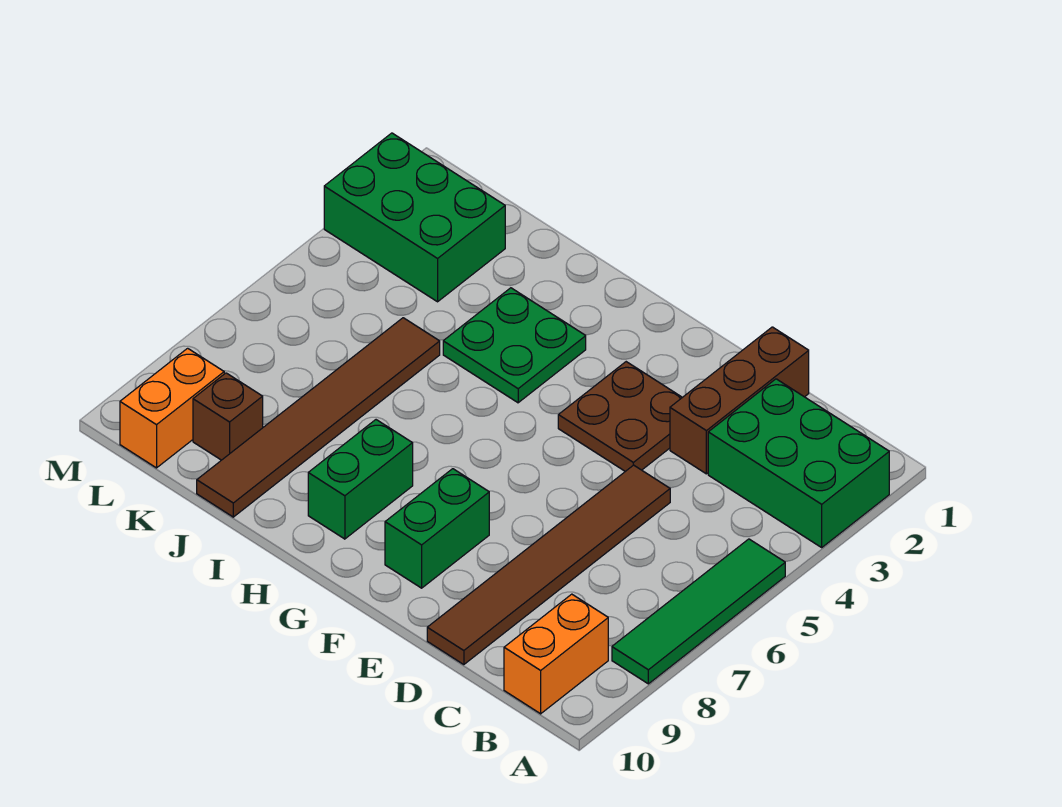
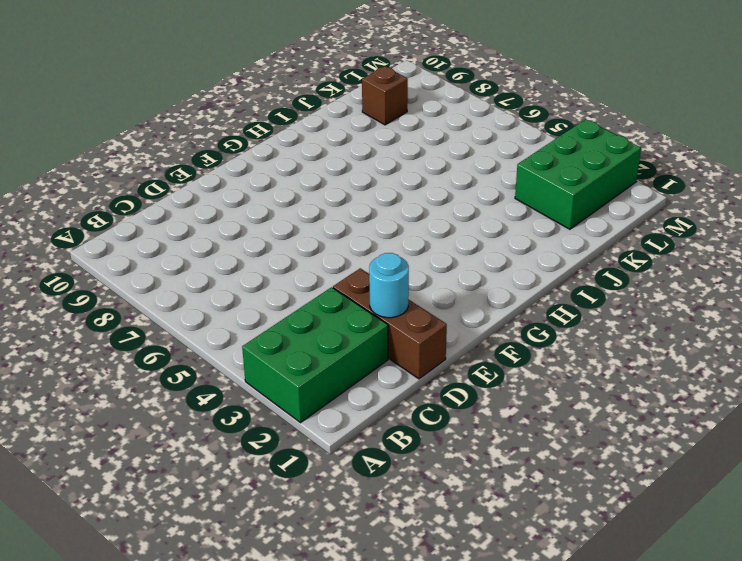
cyan round brick D2 level 2 -> none
none -> green tile A5:A8 level 1
none -> orange brick B9:B10 level 1
none -> brown tile D5:D10 level 1

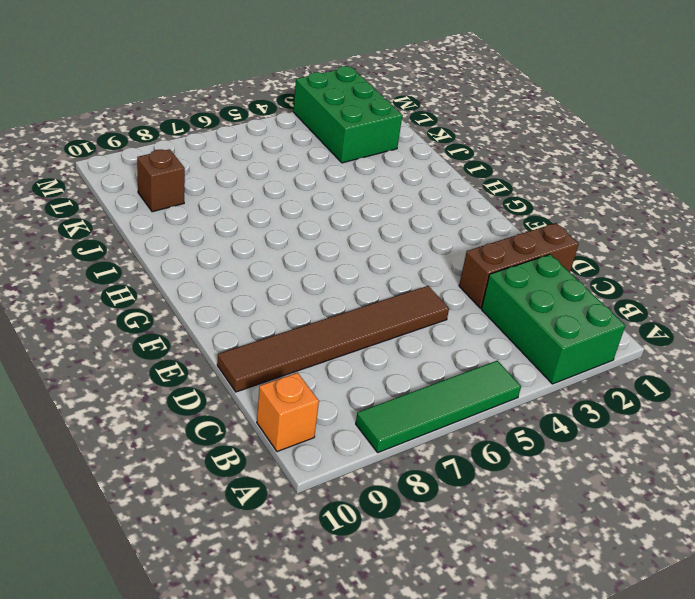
orange brick B10 level 1 -> orange brick B9:B10 level 1
none -> brown plate E3:F4 level 1
none -> green brick F8:F9 level 1
none -> green plate H3:I4 level 1

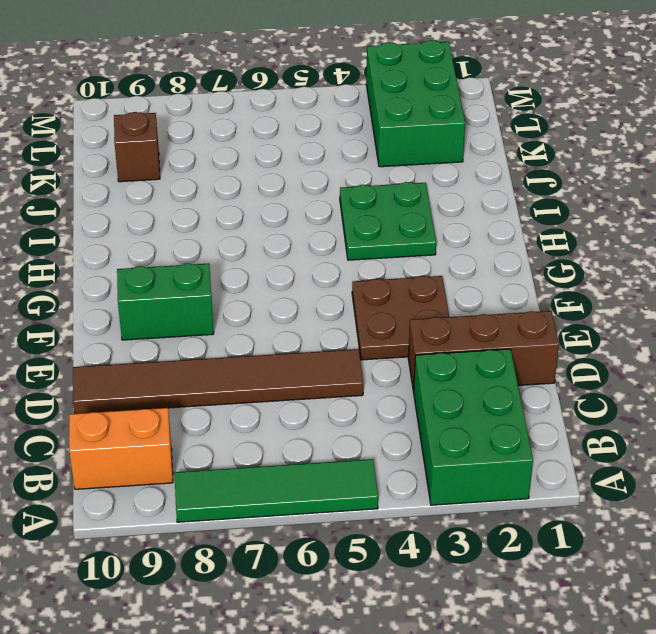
none -> green brick H8:H9 level 1
none -> brown tile J5:J10 level 1
none -> orange brick L9:L10 level 1

